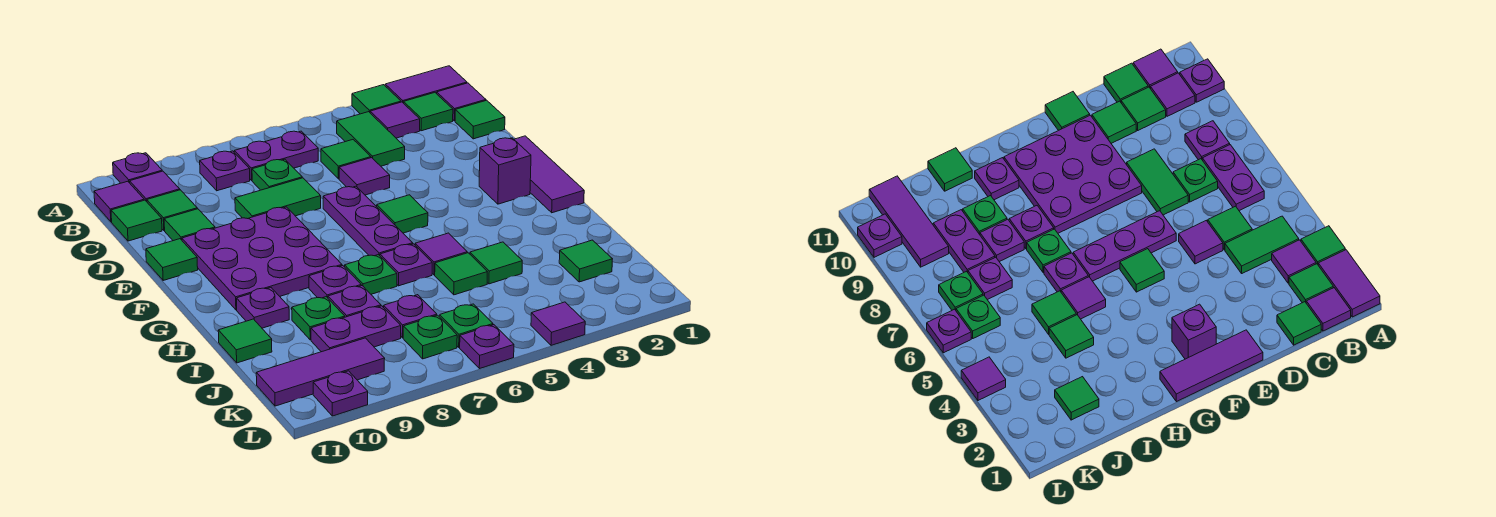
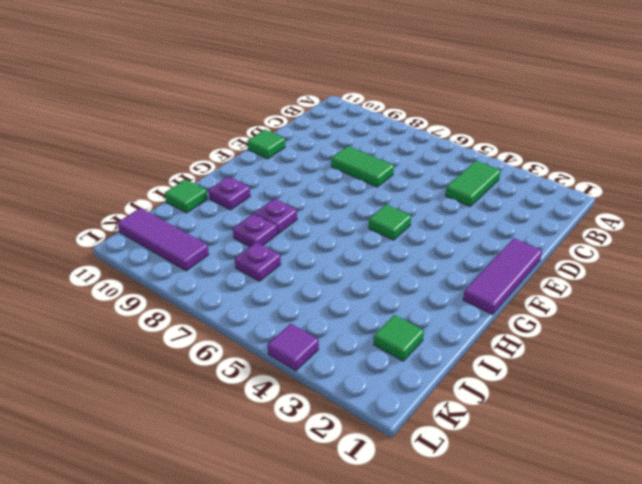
none -> purple tile A1:A2 level 1
none -> green tile A3 level 1
none -> purple plate A10 level 1
none -> purple tile B1 level 1

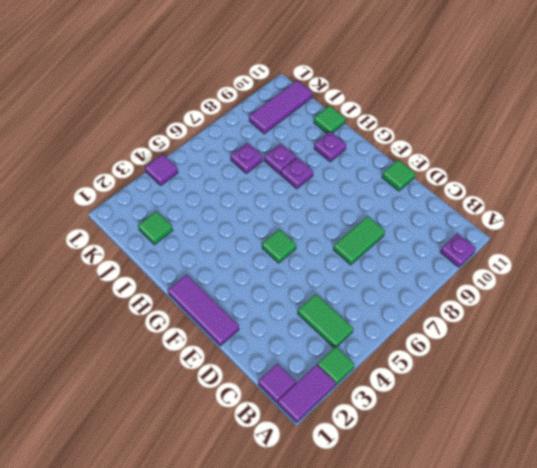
none -> green tile B2 level 1
none -> purple tile B3 level 1
none -> purple plate B6:B7 level 1
none -> purple plate B8 level 1

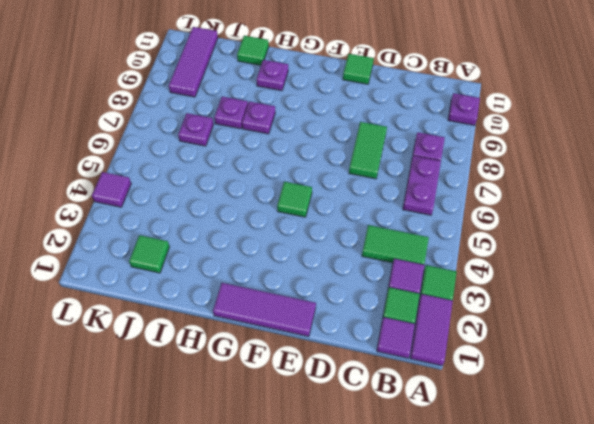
none -> purple tile B10 level 1
none -> purple tile B11 level 1
none -> green tile C1 level 1
none -> green tile C5 level 1

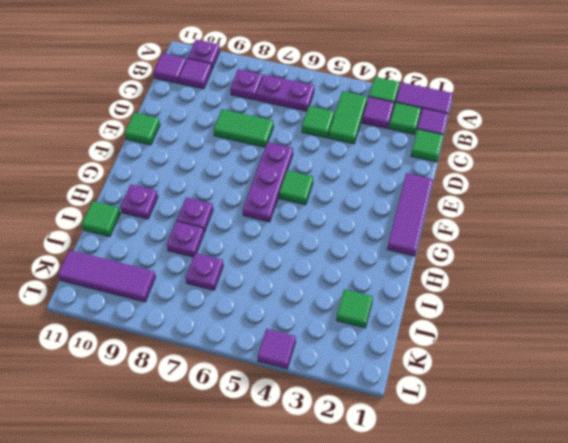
none -> green plate C7 level 1
none -> green tile C10 level 1
none -> green tile C11 level 1
none -> purple tile D5 level 1

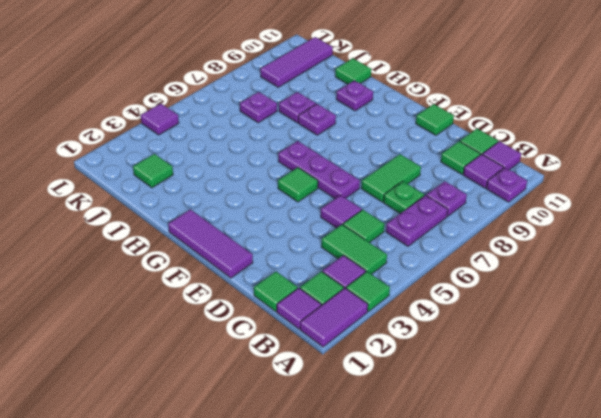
none -> green tile D10 level 1
none -> purple plate E8:G10 level 1
none -> purple brick F2 level 1
none -> purple tile H5 level 1

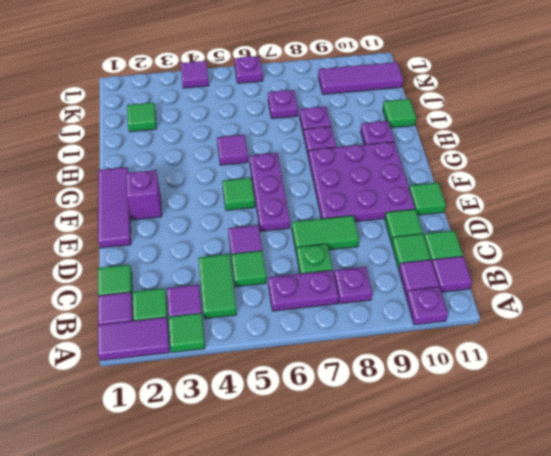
none -> purple plate H6 level 1
none -> green plate H7 level 1
none -> green tile I4 level 1
none -> green tile I5 level 1

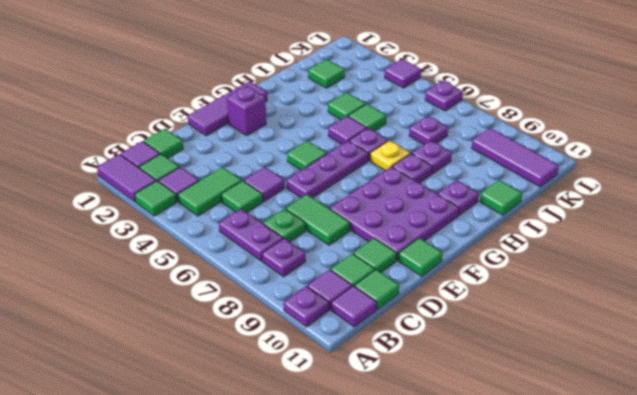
yellow plate H7 level 1 -> green plate H7 level 1
none -> green plate I9 level 1
none -> purple plate J8:J9 level 1
none -> green plate K6 level 1
none -> green plate K7 level 1

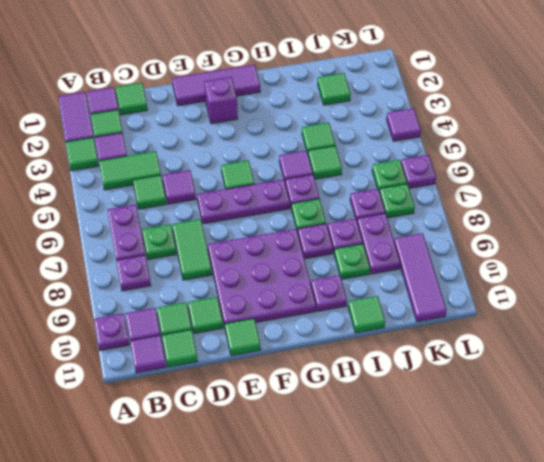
none -> purple plate L10 level 1

